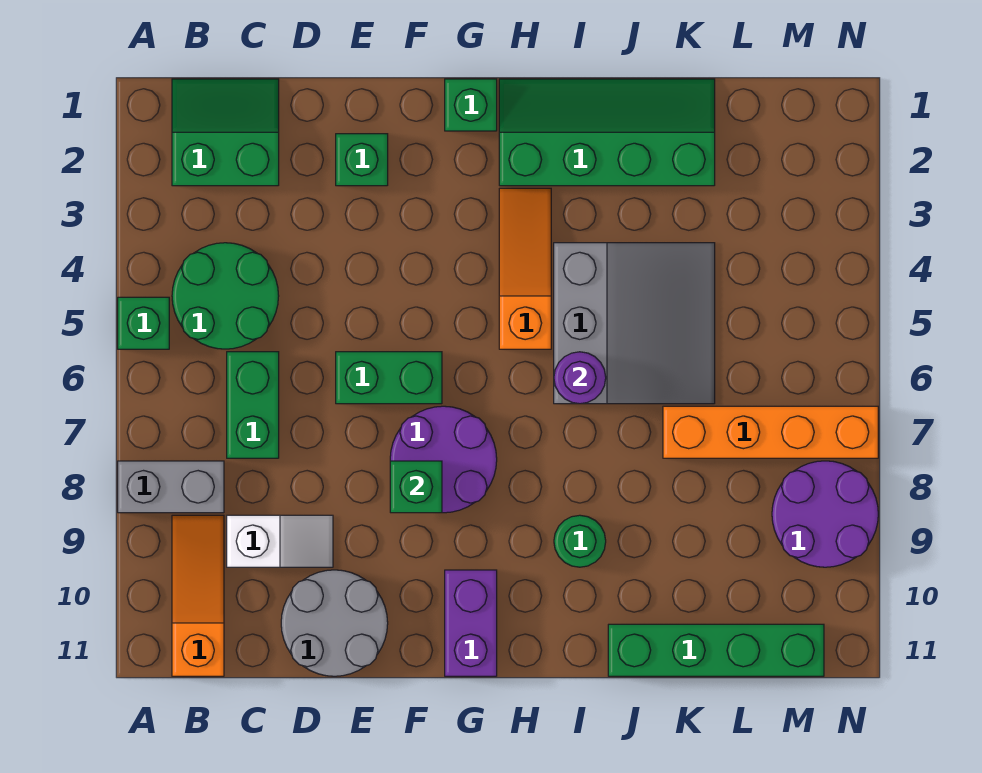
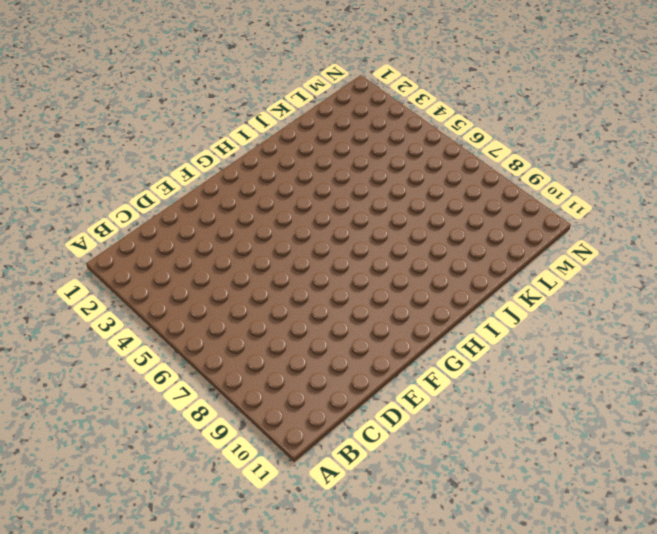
none -> green brick A5 level 1
none -> grey brick A8:B8 level 1
none -> green slope B1:C2 level 1 top 2

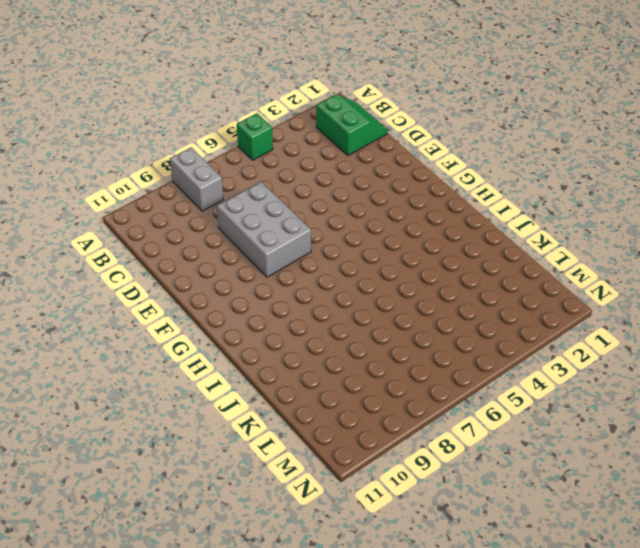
grey brick D7:F8 level 1 -> purple round brick F7:G8 level 1
none -> green round brick B4:C5 level 1
none -> orange slope B9:B11 level 1 top 11
none -> green brick C6:C7 level 1

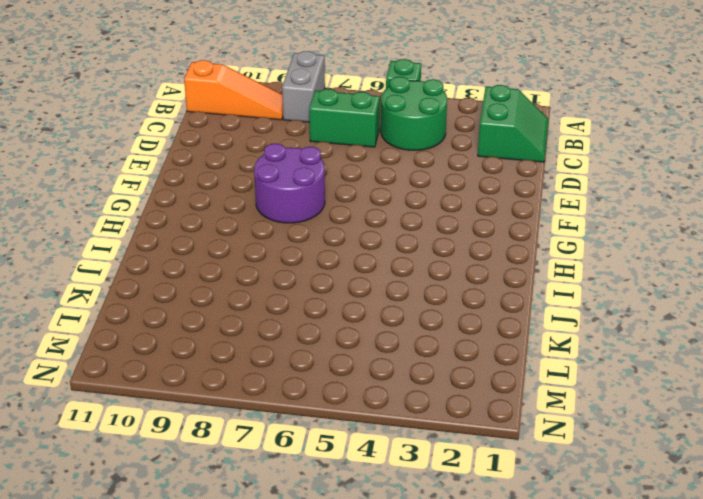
none -> white slope C9:D9 level 1 top C
none -> grey round brick D10:E11 level 1
none -> green brick E2 level 1

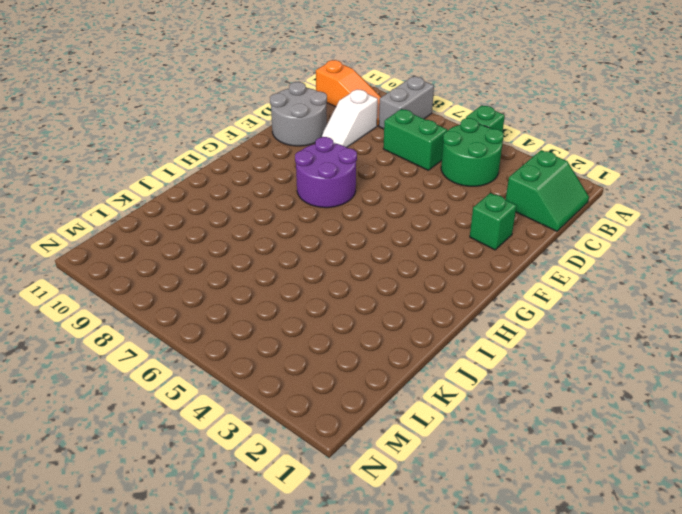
none -> green brick E6:F6 level 1
none -> green brick G1 level 1
none -> purple brick G10:G11 level 1

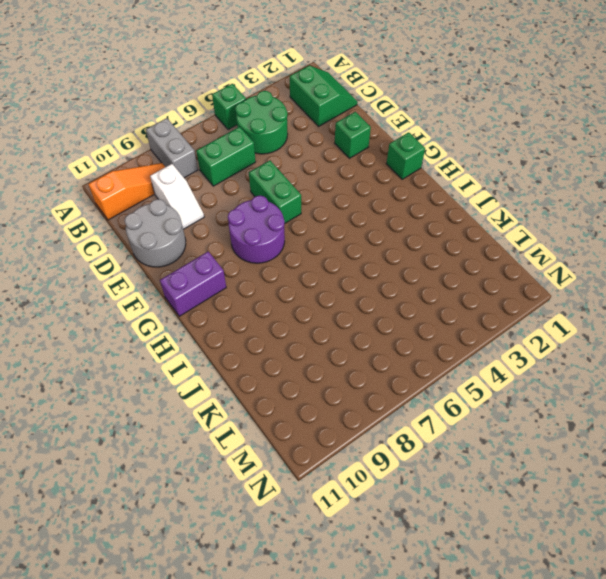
none -> green slope H1:K2 level 1 top 2
none -> orange slope H3:H5 level 1 top 5
none -> grey slope I4:K6 level 1 top I

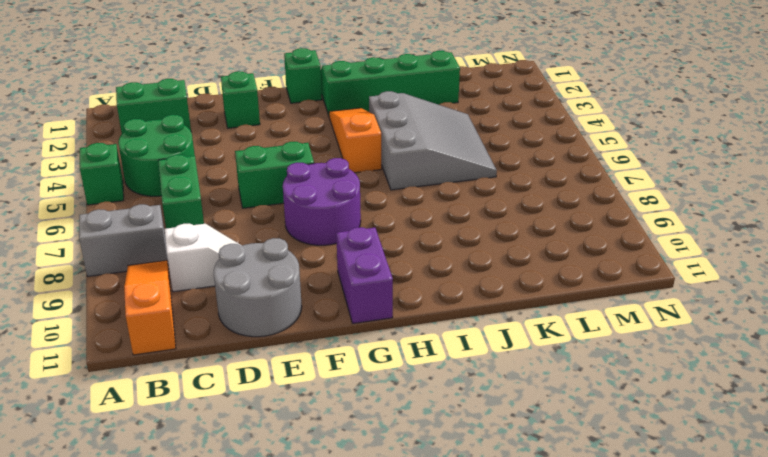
none -> green round brick I9 level 1
none -> green brick J11:M11 level 1
none -> orange brick K7:N7 level 1

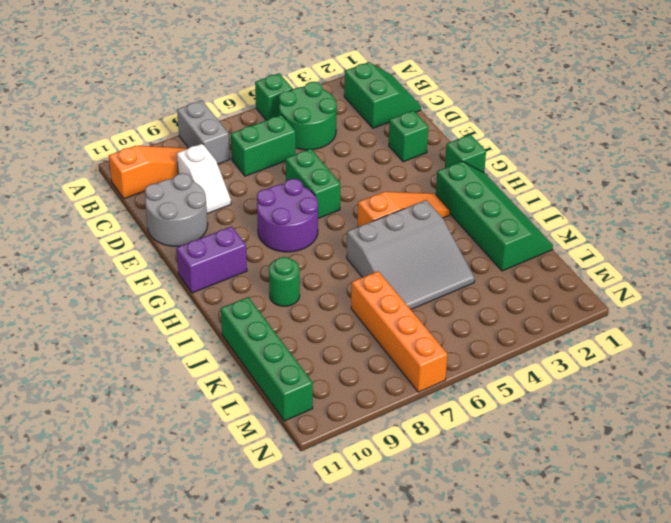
none -> purple round brick M8:N9 level 1
none -> green brick F8 level 2
none -> purple round brick I6 level 2

